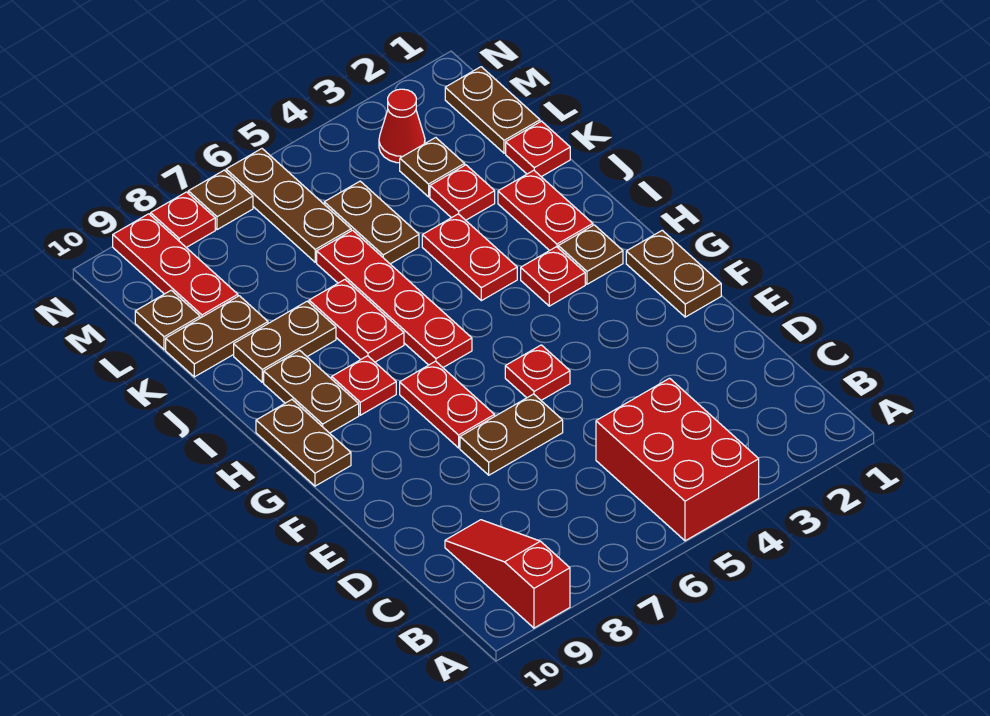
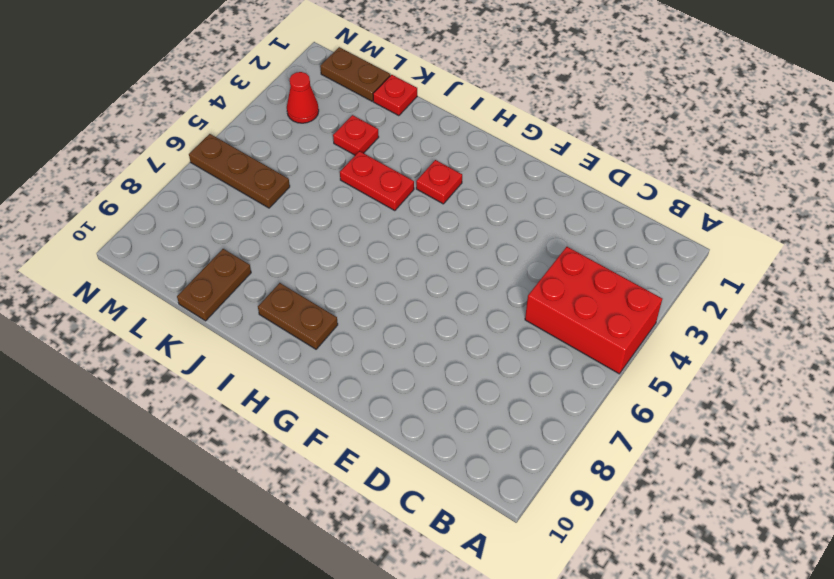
none -> red slope A9:C9 level 1 top A
none -> brown plate E6:E7 level 1
none -> brown plate F1:G1 level 1

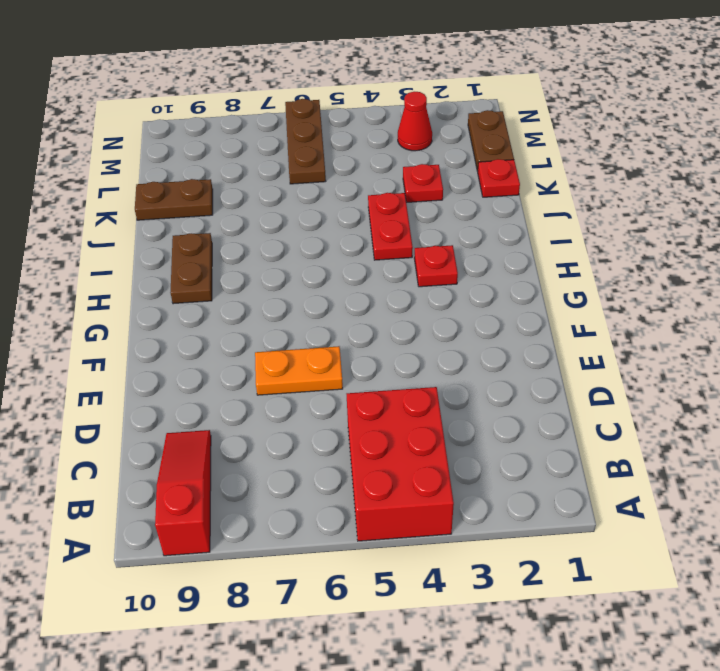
orange plate E6:E7 level 1 -> brown plate E6:E7 level 1
none -> brown plate F1:G1 level 1
none -> red plate F5 level 1
none -> red plate F7:G7 level 1

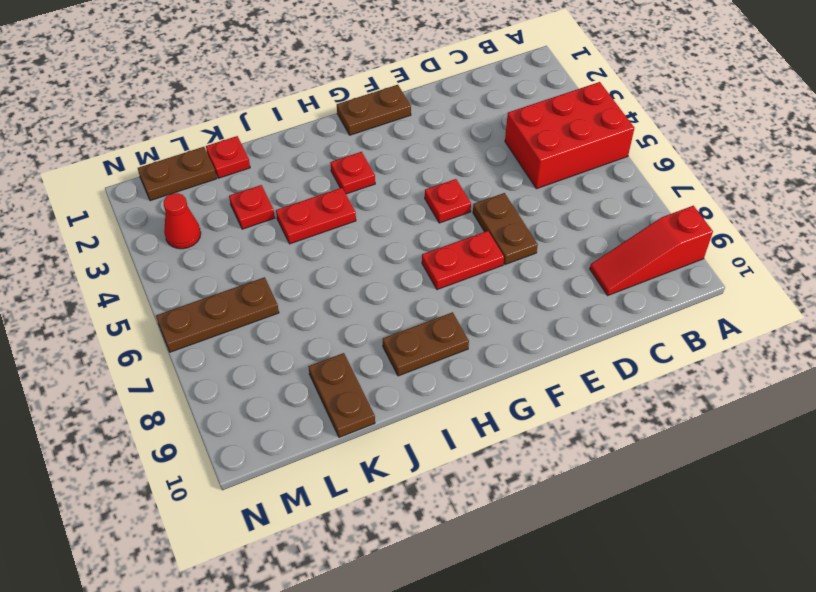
none -> brown plate G10:H10 level 1
none -> brown plate H2 level 1
none -> red plate H6:K6 level 1

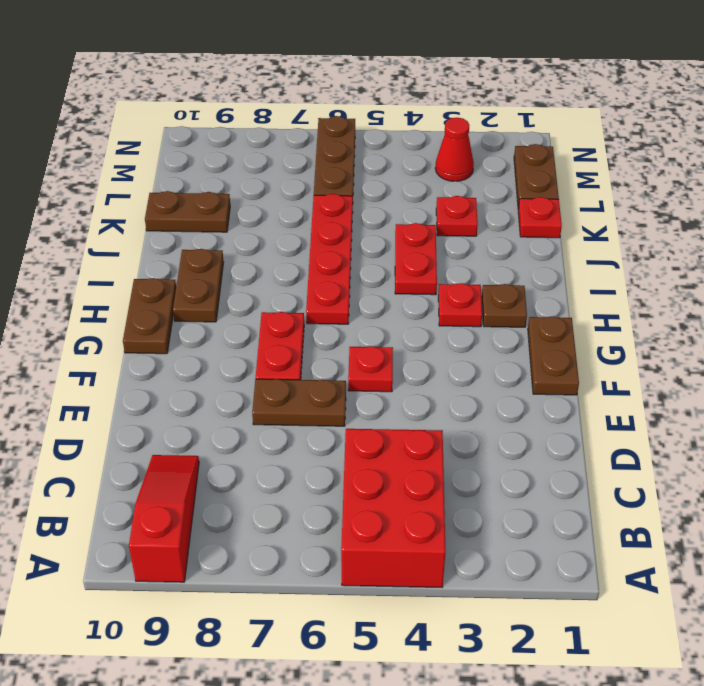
none -> red plate H8 level 1
none -> red plate I2:J2 level 1
none -> red plate I7:J7 level 1

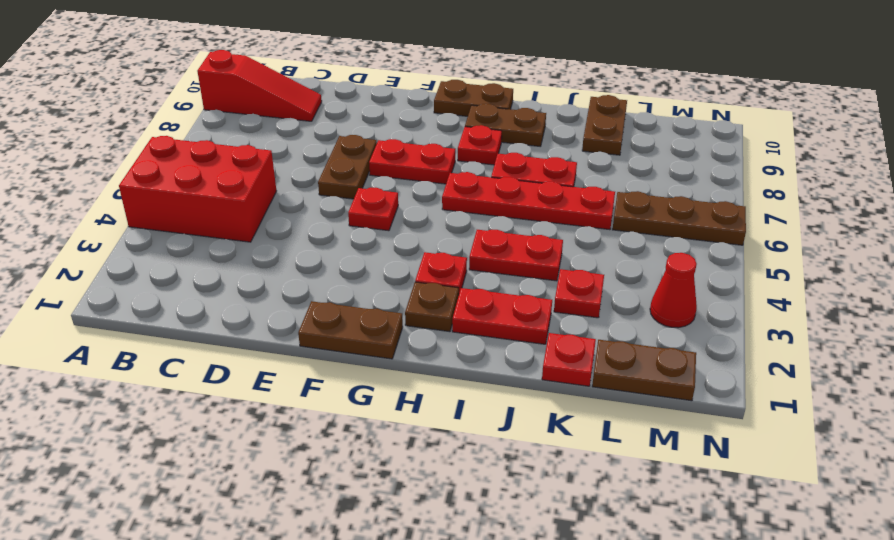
none -> brown plate J8:J9 level 1
none -> brown plate K5:L5 level 1
none -> brown plate L3 level 1

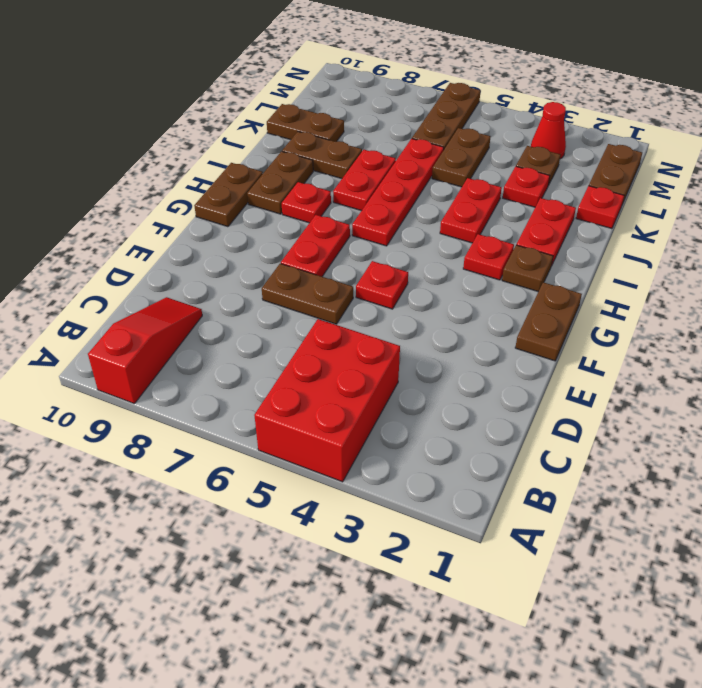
none -> red plate L9:N9 level 1
none -> brown plate L10 level 1
none -> brown plate N7 level 1

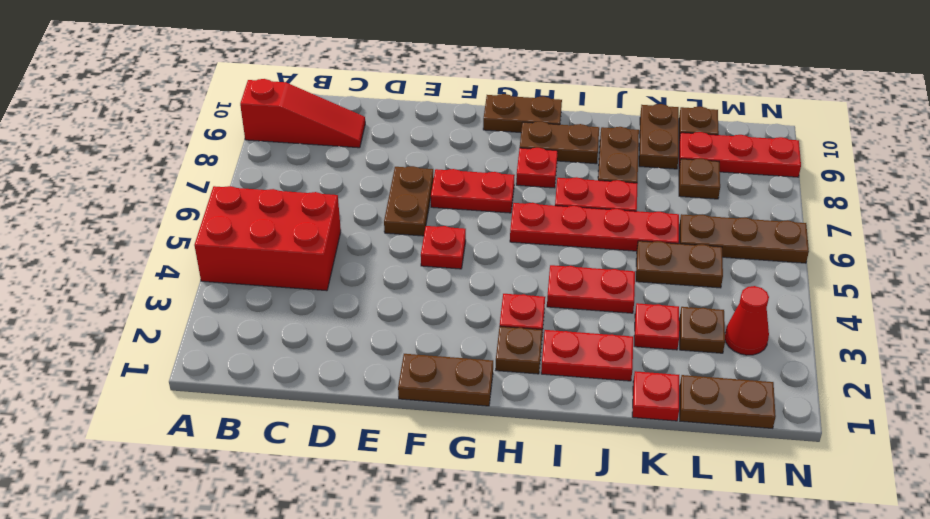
brown plate L8 level 1 -> brown plate N7 level 1
none -> red plate N8 level 1

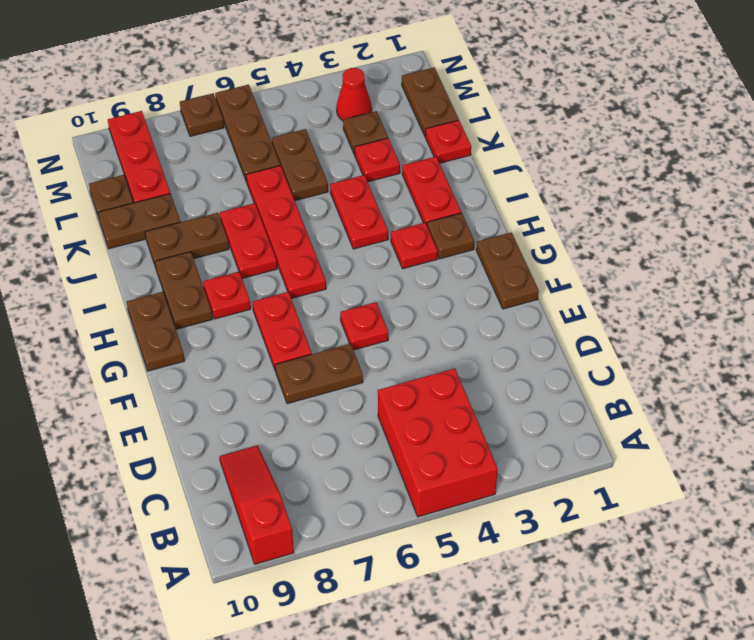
none -> red plate N8 level 1

